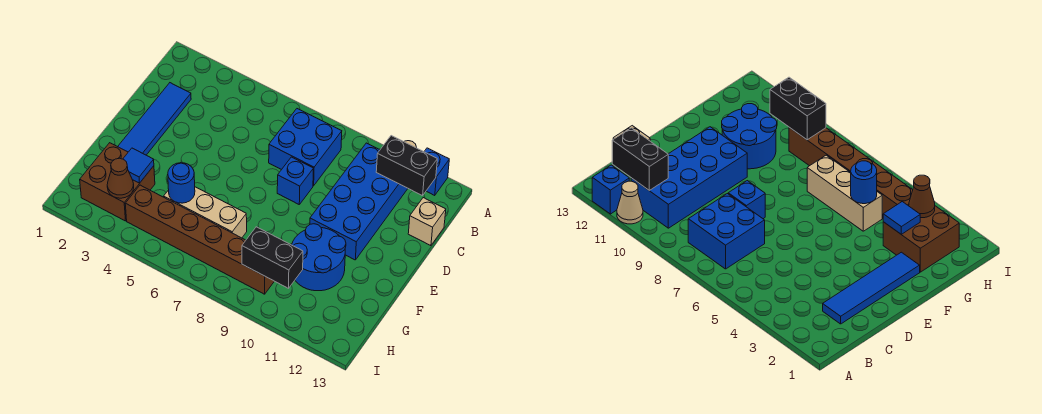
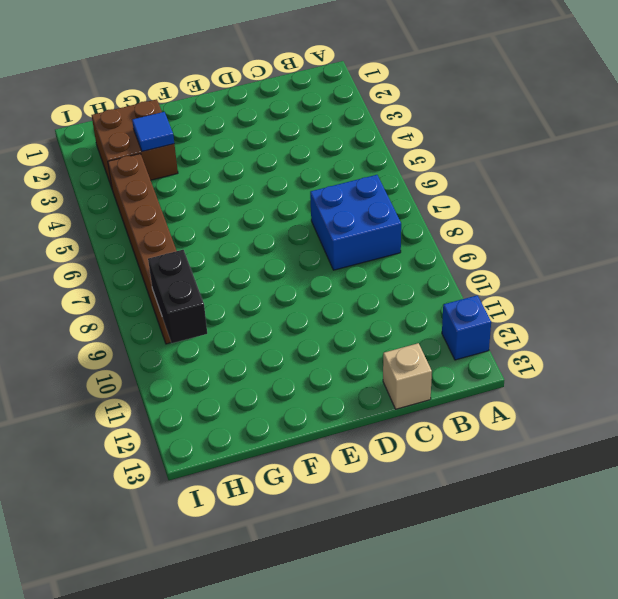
none -> tan cone A11 level 1
none -> blue brick B10:E11 level 1
none -> blue tile C2:F2 level 1

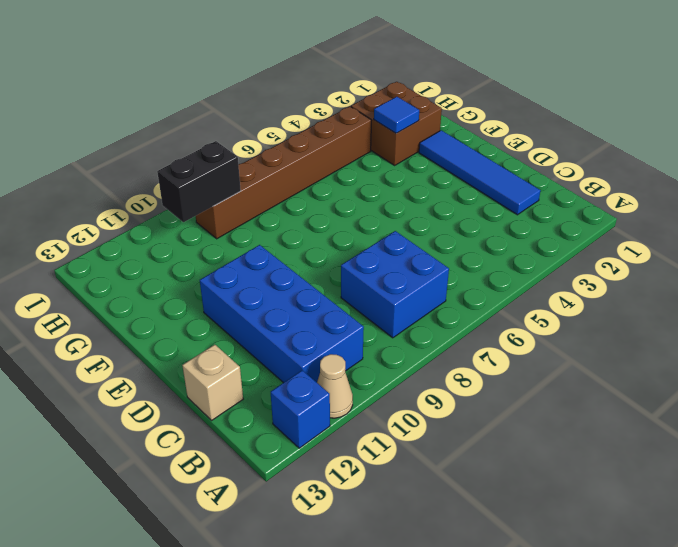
none -> blue brick D8 level 1
none -> blue round brick F10:G11 level 1
none -> tan brick G5:G7 level 1

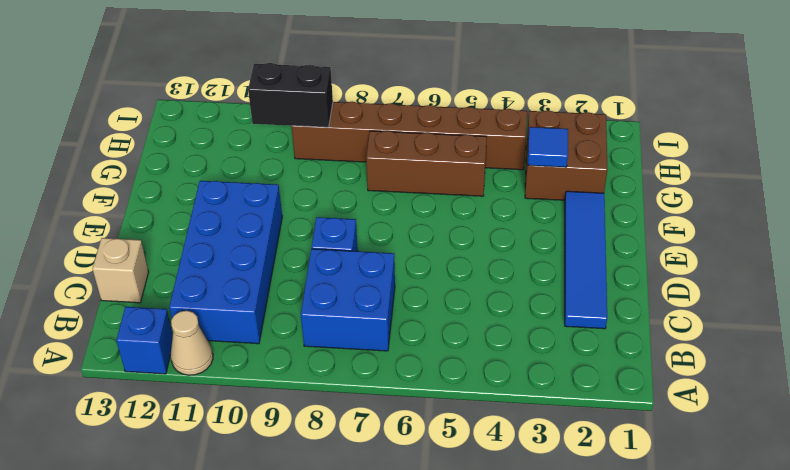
brown brick G5:G7 level 1 -> tan brick G5:G7 level 1
none -> blue round brick F10:G11 level 1
none -> black brick B11:B12 level 2
none -> blue round brick G5 level 2

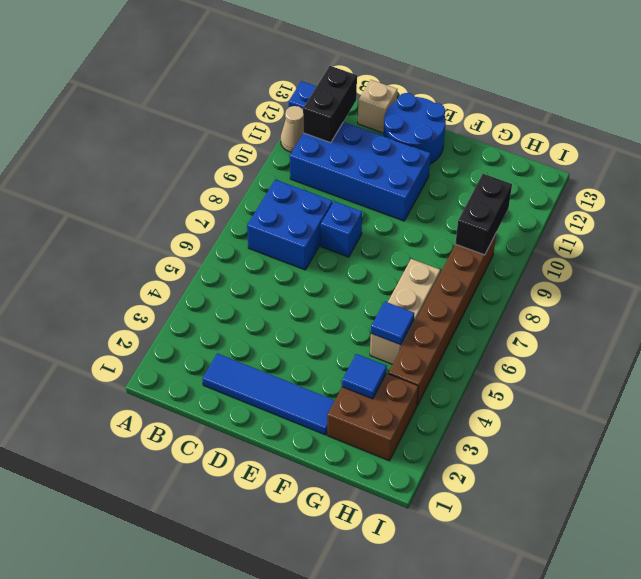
blue round brick D12:E13 level 1 -> blue round brick F10:G11 level 1
blue tile G5 level 2 -> blue round brick G5 level 2
none -> brown cone H3 level 2

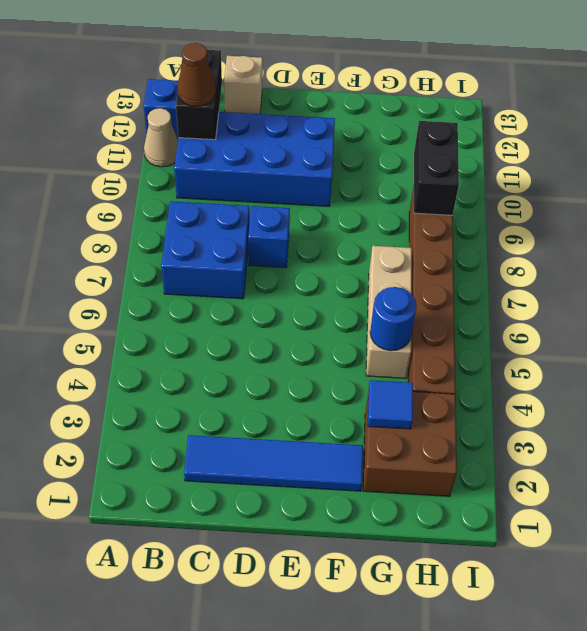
brown cone B11 level 3 -> brown cone H3 level 2
none -> blue round brick F10:G11 level 1

